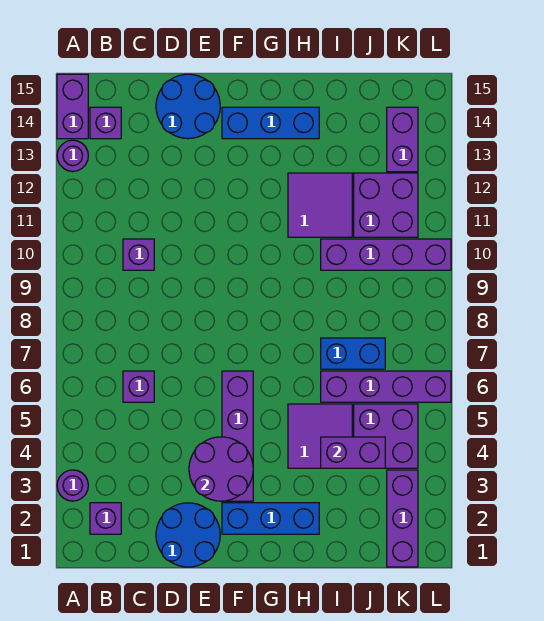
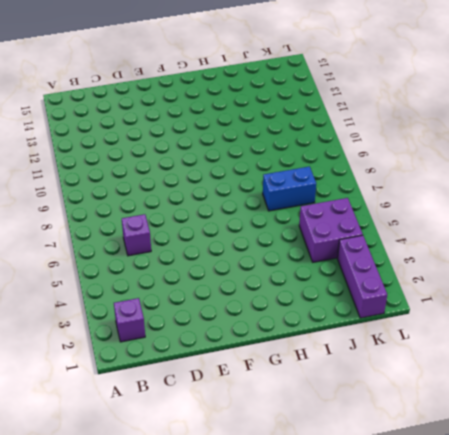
none -> purple round brick A3 level 1
none -> purple round brick A13 level 1
none -> purple brick A14:A15 level 1

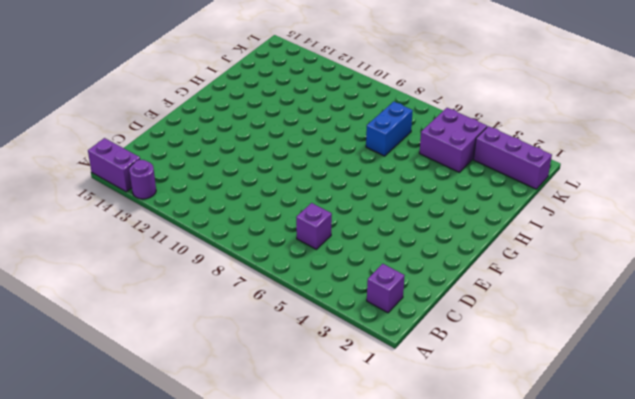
none -> purple round brick A3 level 1
none -> purple brick B14 level 1
none -> purple brick C10 level 1

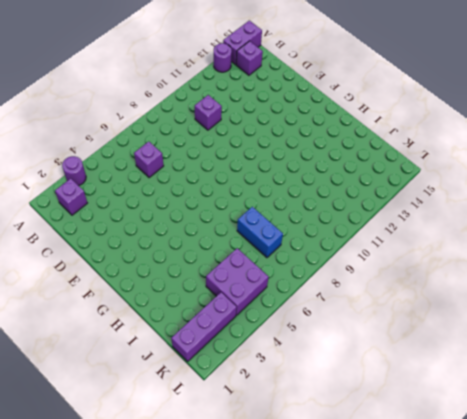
none -> blue round brick D1:E2 level 1
none -> blue round brick D14:E15 level 1
none -> blue brick F2:H2 level 1

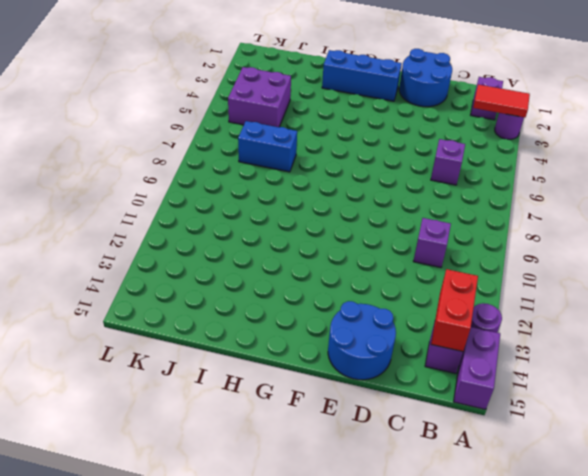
red tile A3:B3 level 2 -> none
red brick B13:B14 level 2 -> none
none -> purple brick F3:F6 level 1
none -> blue brick F14:H14 level 1
none -> purple tile H4:I5 level 1

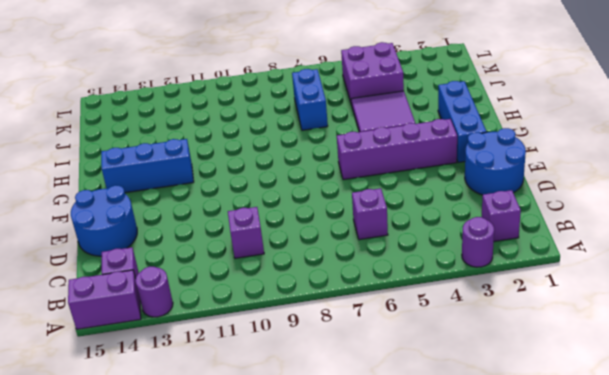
blue brick G12:G14 level 1 -> blue brick F14:H14 level 1
none -> purple tile H11:I12 level 1
none -> purple brick I6:L6 level 1
none -> purple brick I10:L10 level 1

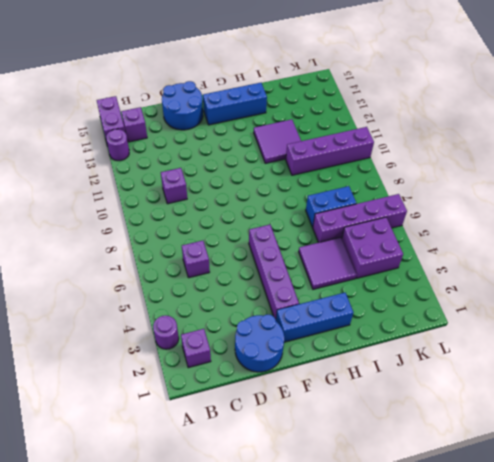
none -> purple brick J11:K12 level 1
none -> purple brick K1:K3 level 1
none -> purple brick K13:K14 level 1

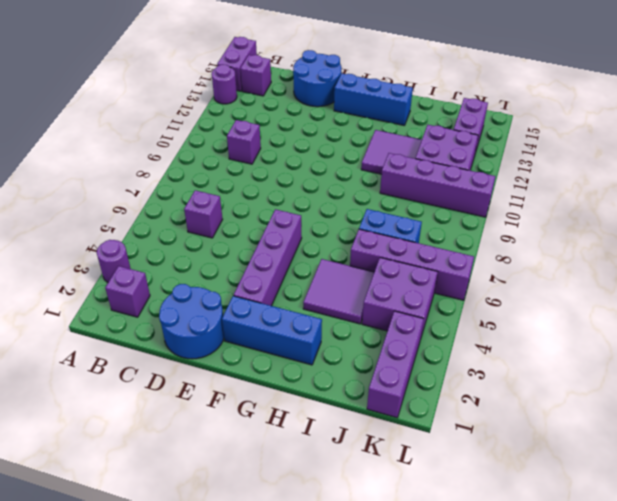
none -> purple round brick E3:F4 level 2
none -> purple brick I4:J4 level 2

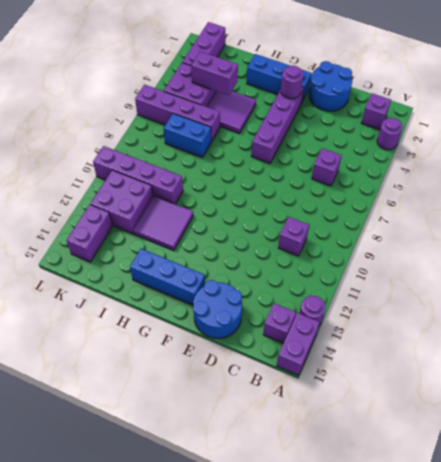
purple round brick F3 level 2 -> purple round brick E3:F4 level 2

